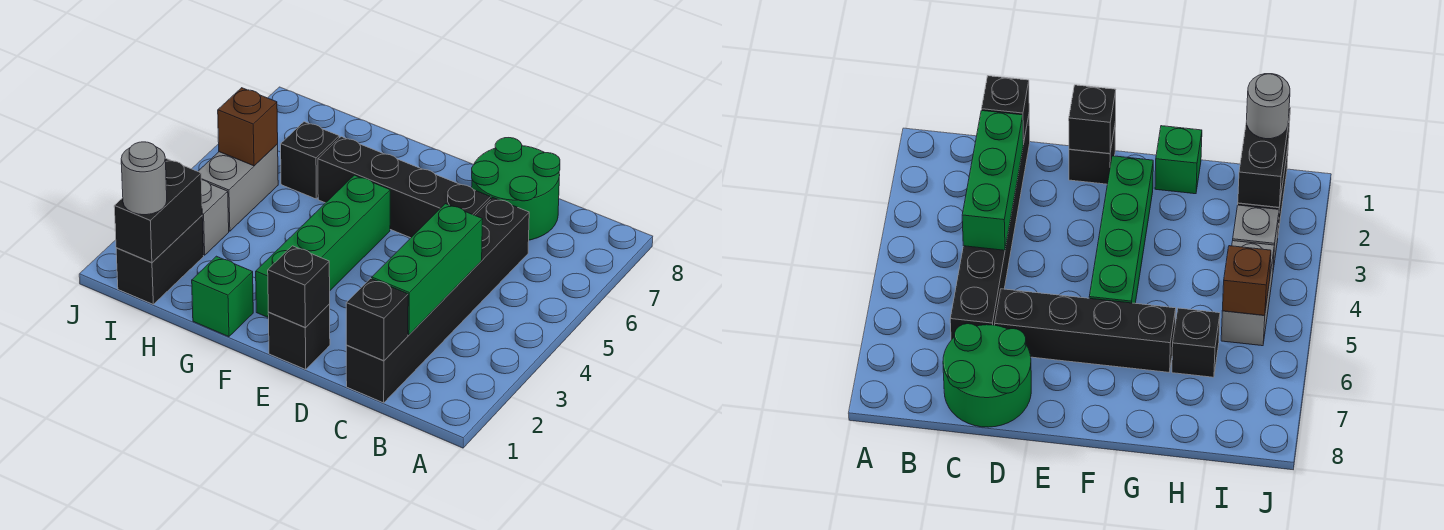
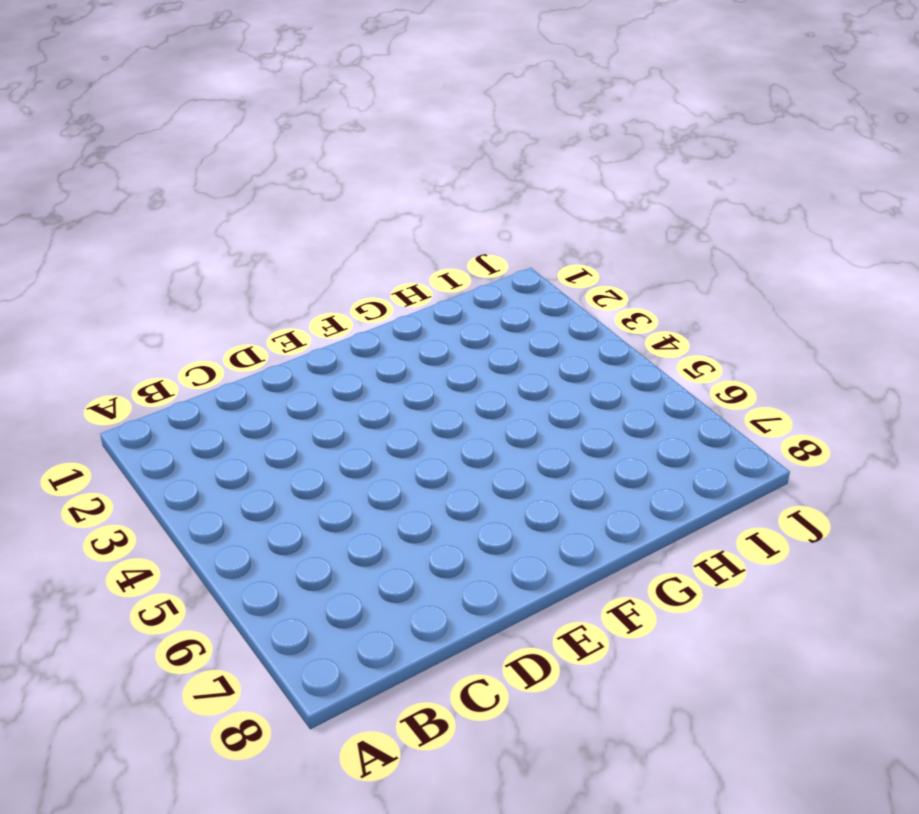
none -> black brick C1:C6 level 1
none -> green round brick C7:D8 level 1
none -> black brick D6:G6 level 1

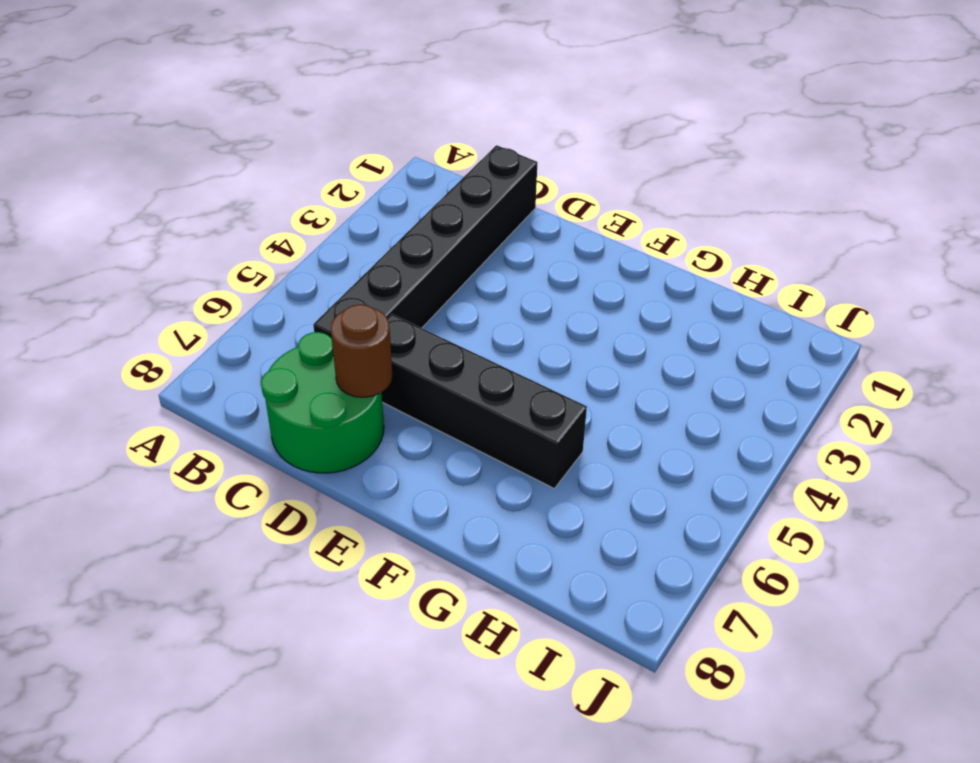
brown round brick D7 level 2 -> none
none -> black brick E1 level 1
none -> green brick F2:F5 level 1
none -> green brick G1 level 1

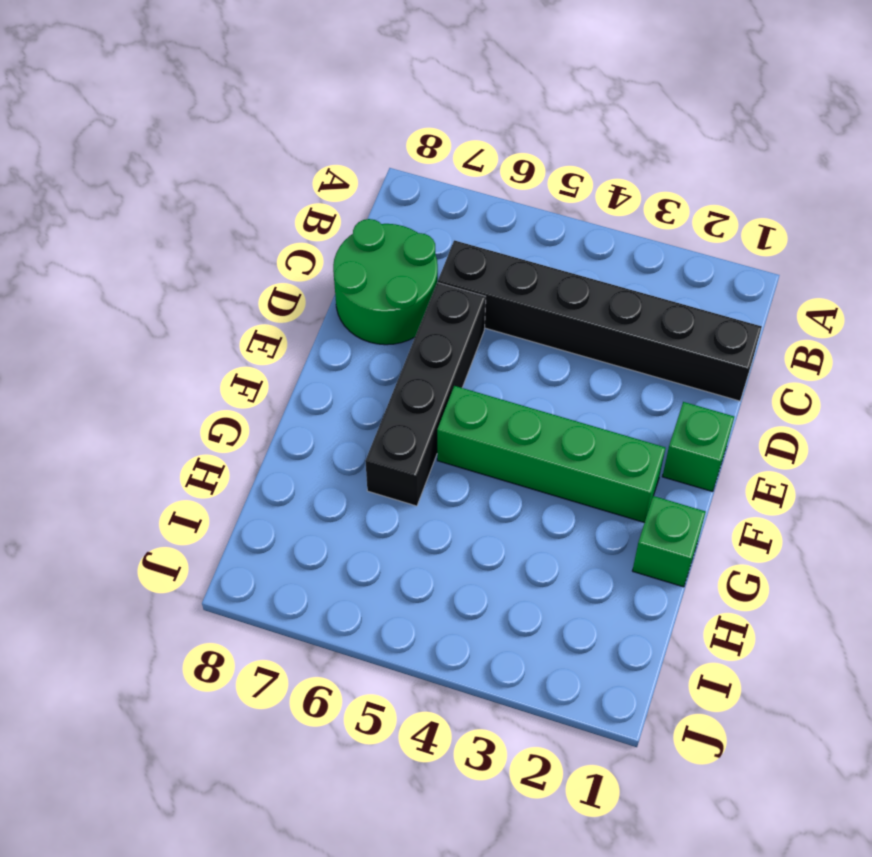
green brick E1 level 1 -> black brick E1 level 1
none -> black brick H6 level 1
none -> black brick I1:I2 level 1
none -> grey brick I3 level 1

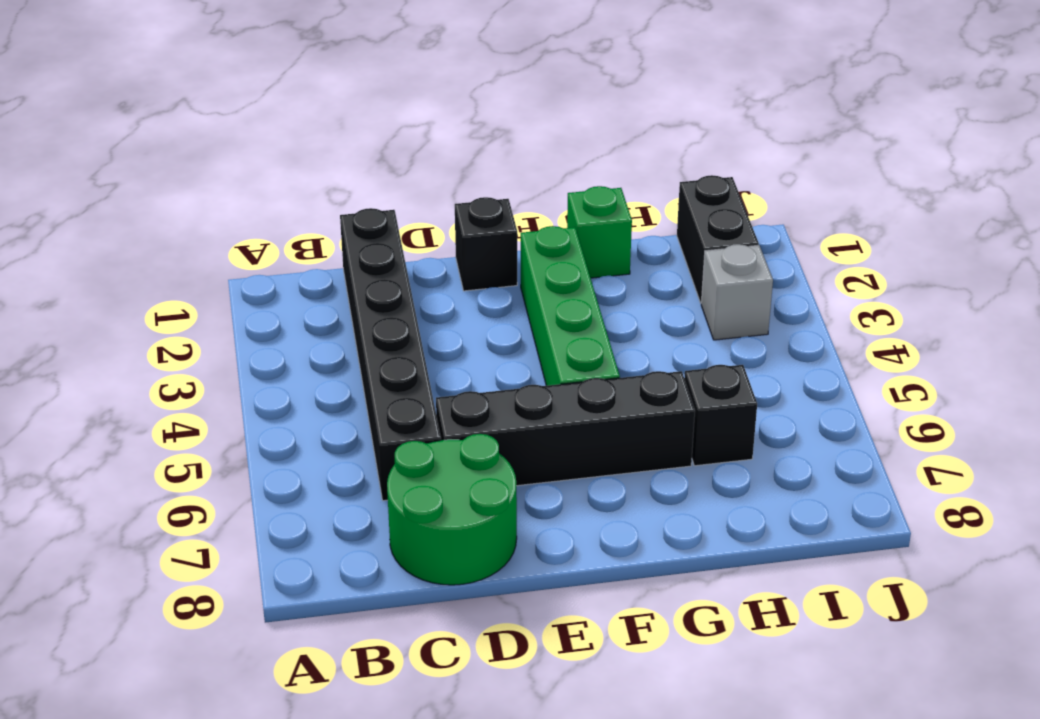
none -> grey brick I4:I5 level 1
none -> black brick C1 level 2
none -> green brick C2:C4 level 2

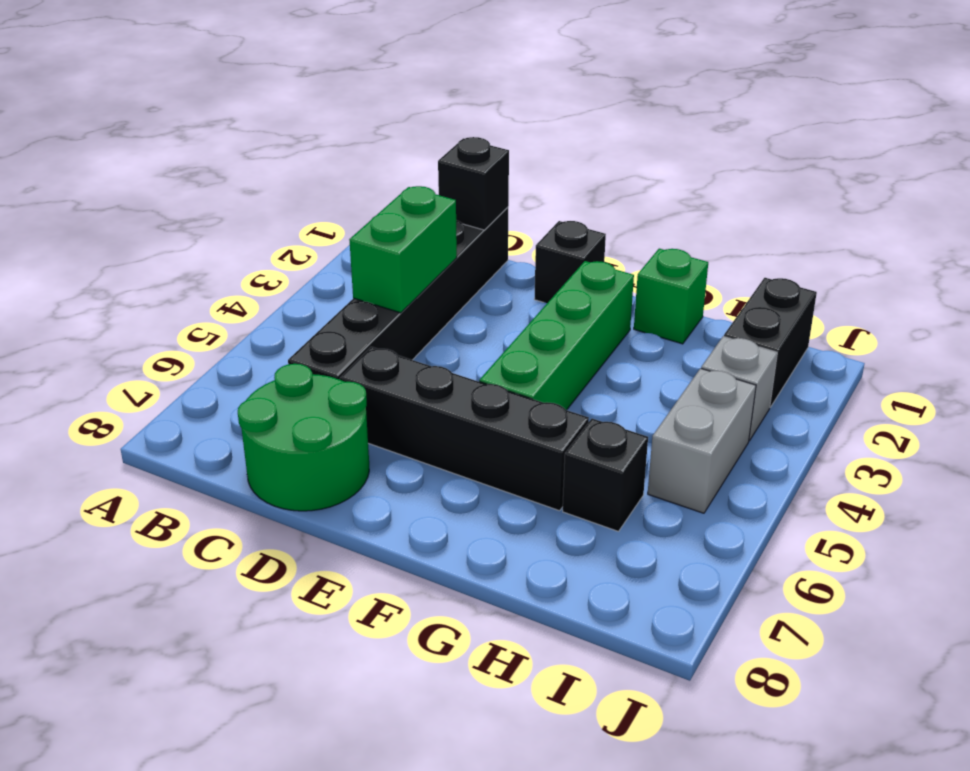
green brick C3:C4 level 2 -> green brick C2:C4 level 2
none -> black brick E1 level 2
none -> black brick I1:I2 level 2
none -> brown brick I5 level 2

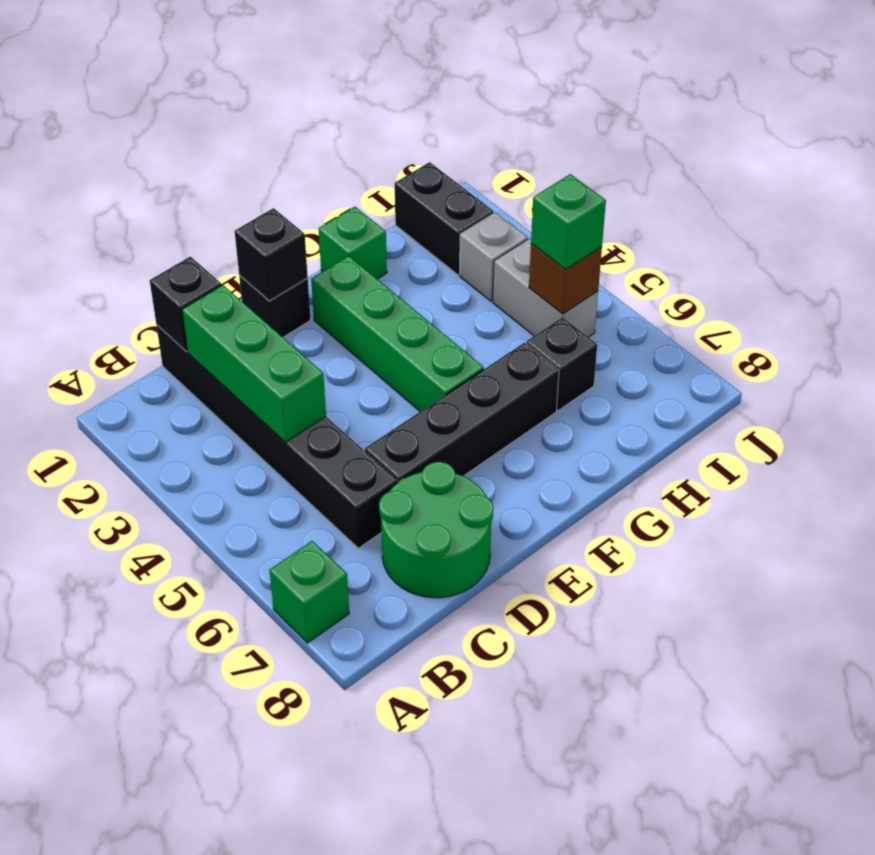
green brick A7 level 1 -> none
green brick I5 level 3 -> none
none -> black brick I1:I2 level 2
none -> grey round brick I1 level 3

